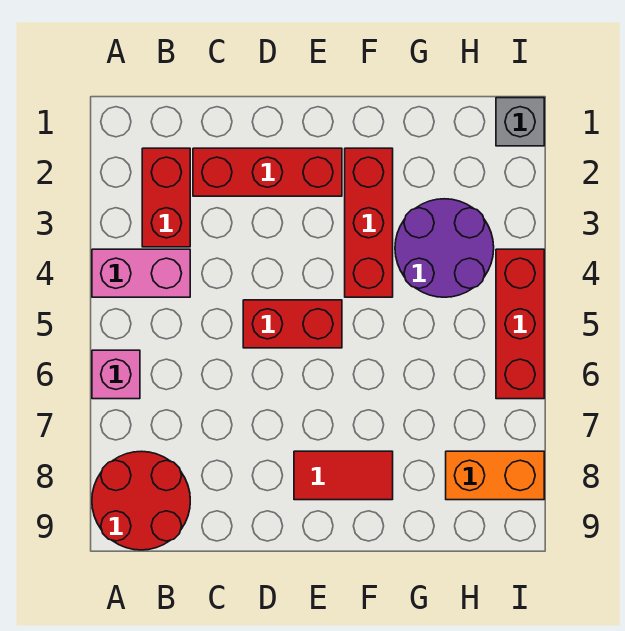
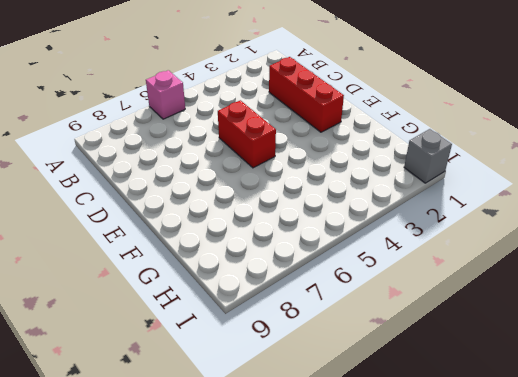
none -> pink brick A4:B4 level 1
none -> red round brick A8:B9 level 1
none -> red brick B2:B3 level 1

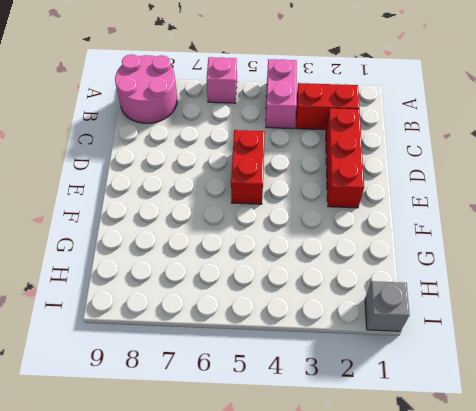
pink round brick A8:B9 level 1 -> red round brick A8:B9 level 1
none -> red tile E8:F8 level 1
none -> red brick F2:F4 level 1
none -> purple round brick G3:H4 level 1

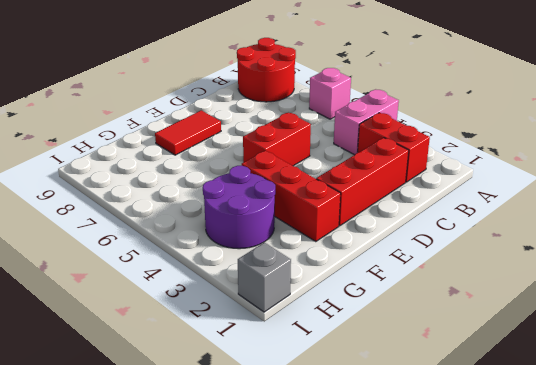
none -> orange brick H8:I8 level 1
none -> red brick I4:I6 level 1

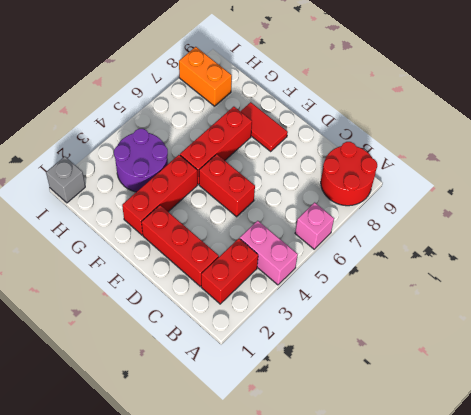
red brick F5:F7 level 1 -> red brick I4:I6 level 1

